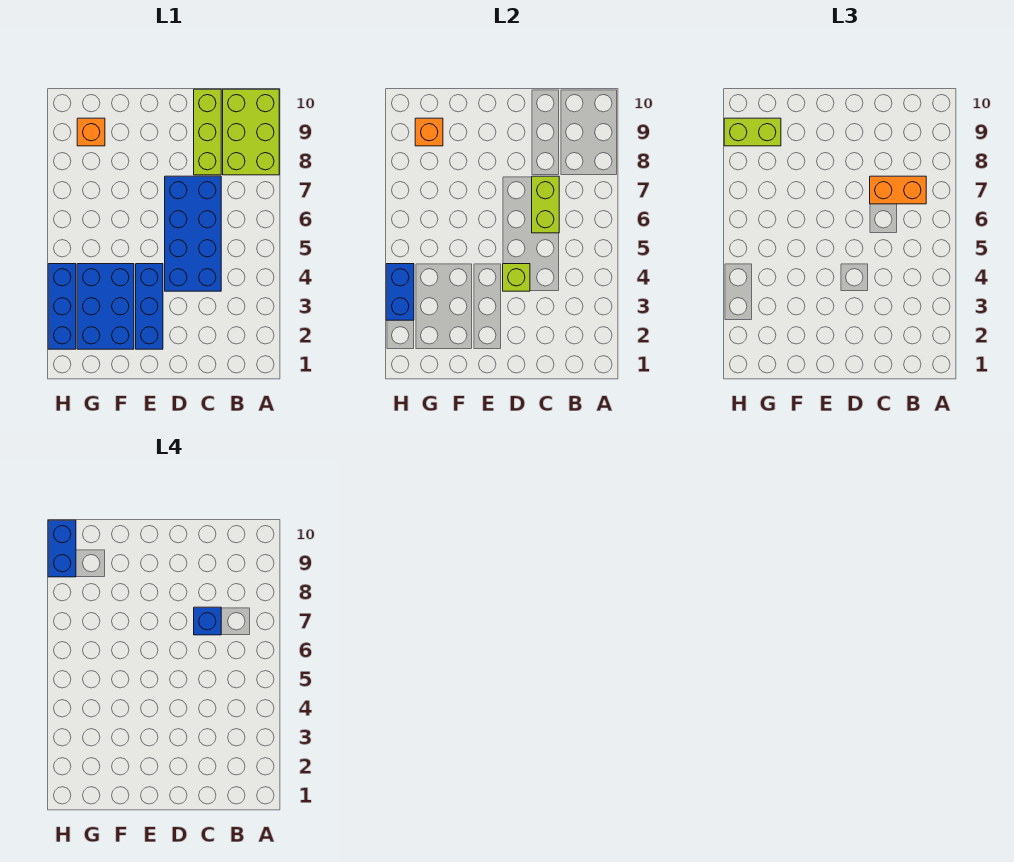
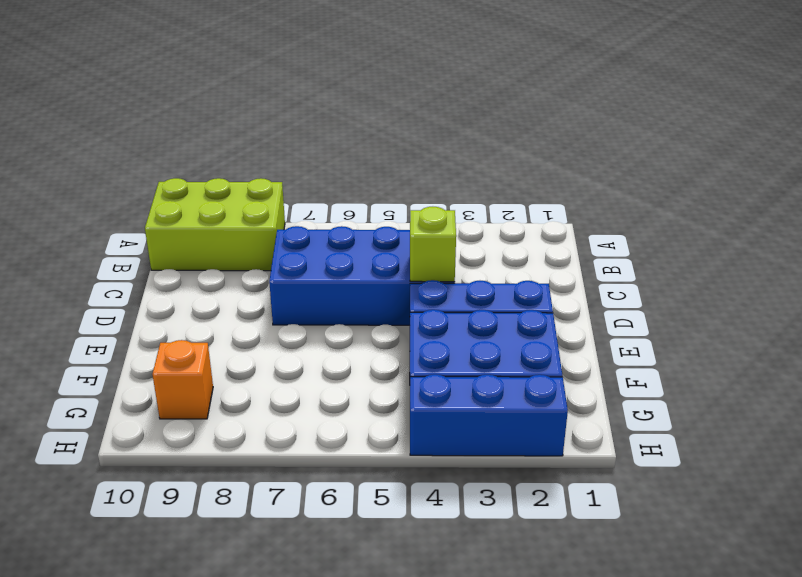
none -> lime brick C8:C10 level 1
none -> lime brick C6:C7 level 2
none -> orange brick G9 level 2

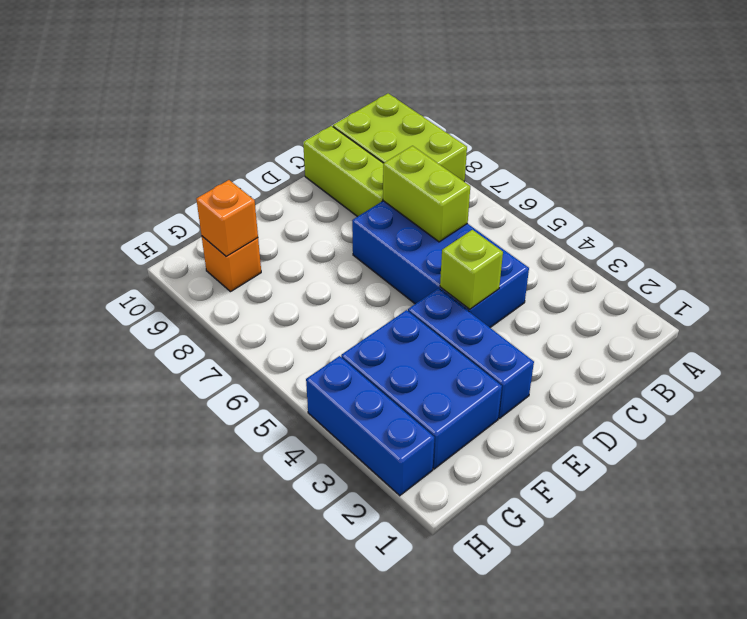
none -> blue brick H3:H4 level 2
none -> orange brick B7:C7 level 3
none -> lime brick G9:H9 level 3

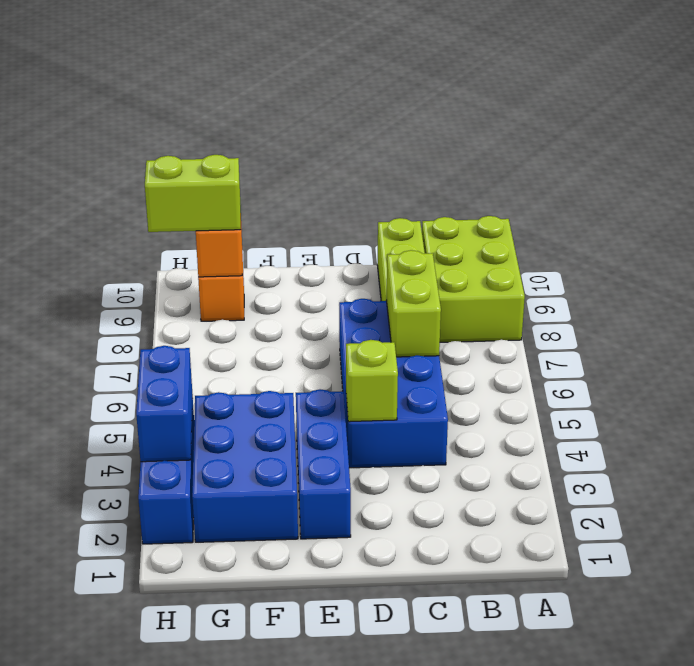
none -> orange brick B7:C7 level 3
none -> blue brick C7 level 4
none -> blue brick H9:H10 level 4

